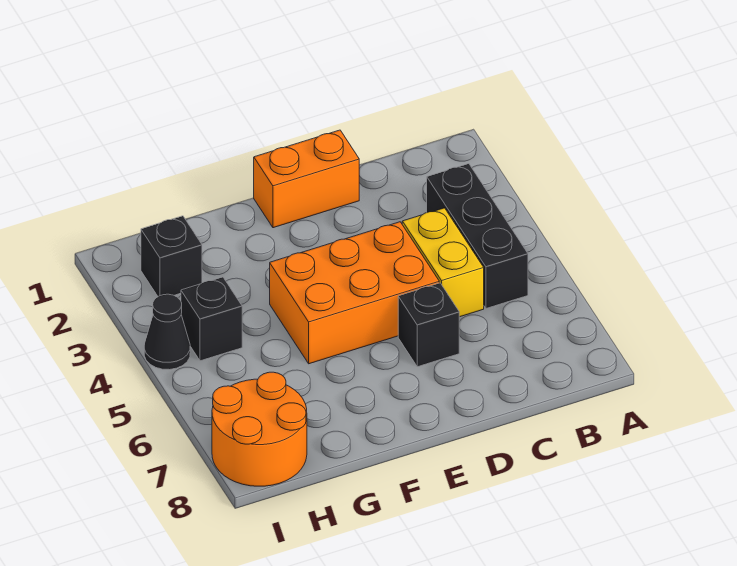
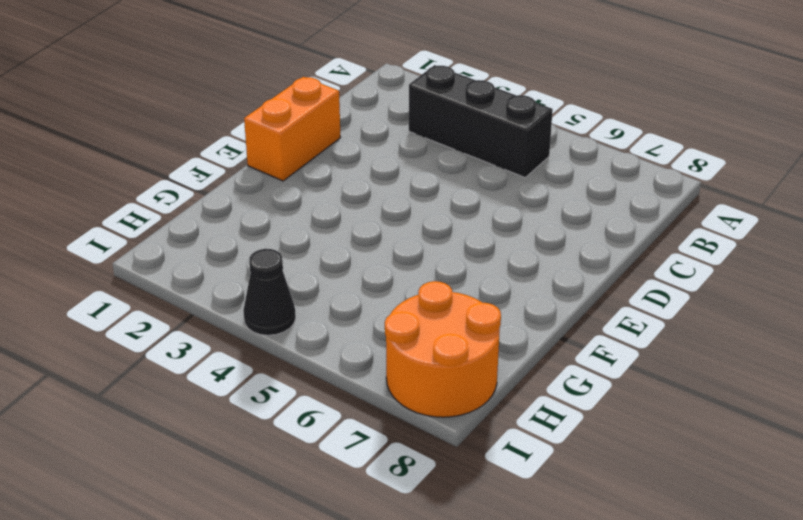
none -> yellow brick C4:C5 level 1
none -> orange brick D4:F5 level 1

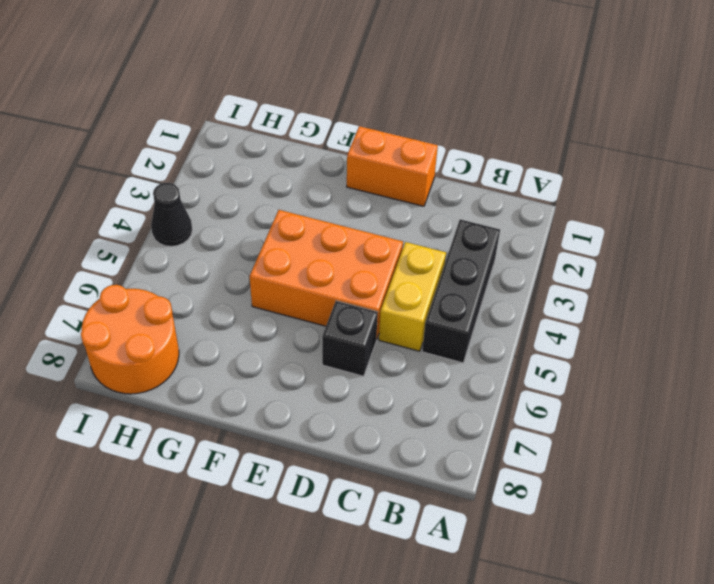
none -> black brick H2 level 1
none -> black brick H4 level 1

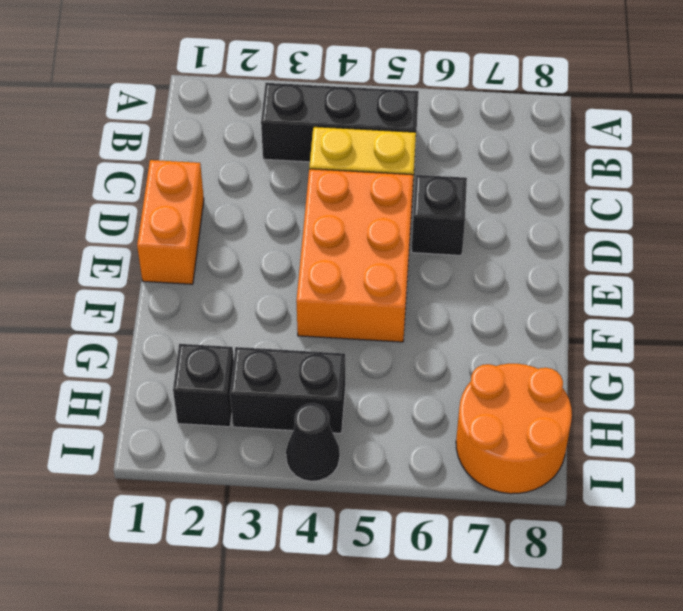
black brick H3:H4 level 1 -> black brick H4 level 1

